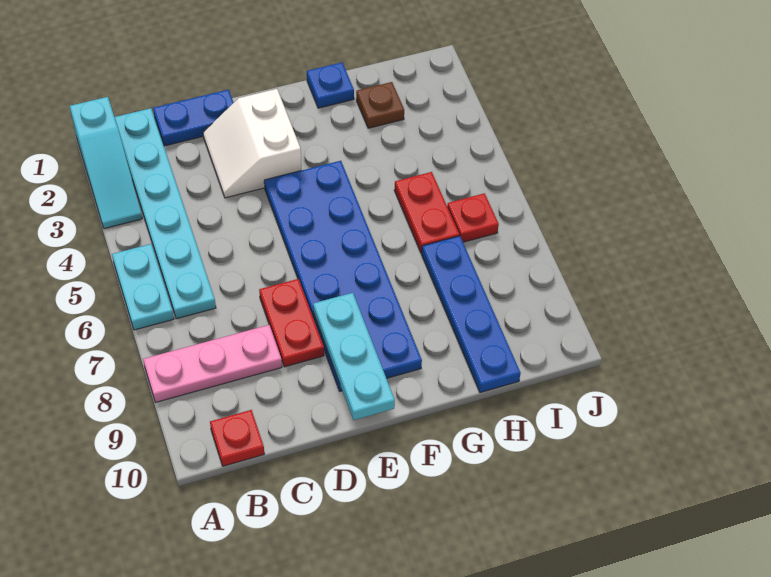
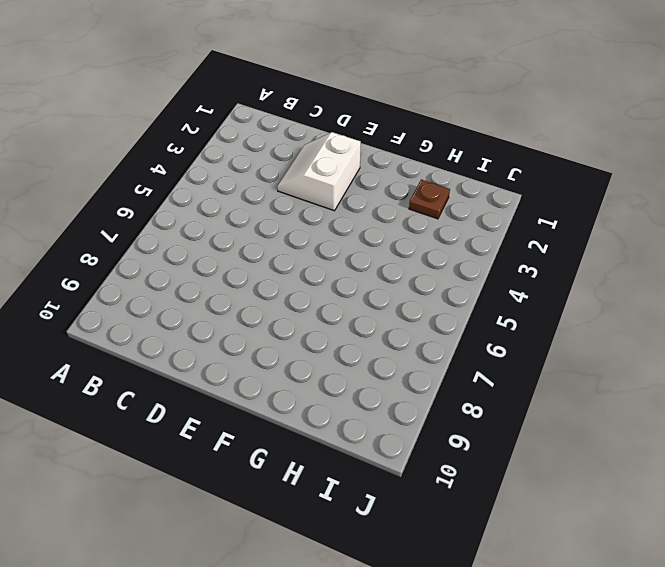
none -> cyan slope A1:A3 level 1 top 1
none -> cyan plate A5:A6 level 1
none -> pink plate A8:C8 level 1

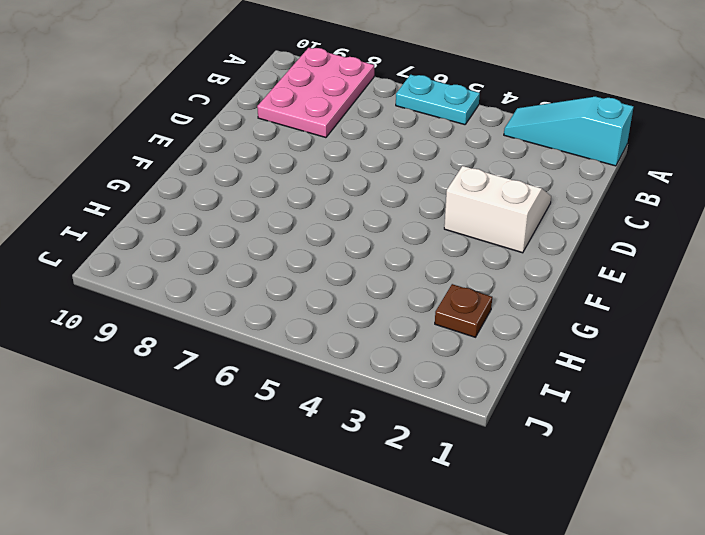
pink plate A8:C9 level 1 -> pink plate A8:C8 level 1
none -> cyan plate B1:B6 level 1
none -> red plate B10 level 1
none -> blue plate C1:D1 level 1

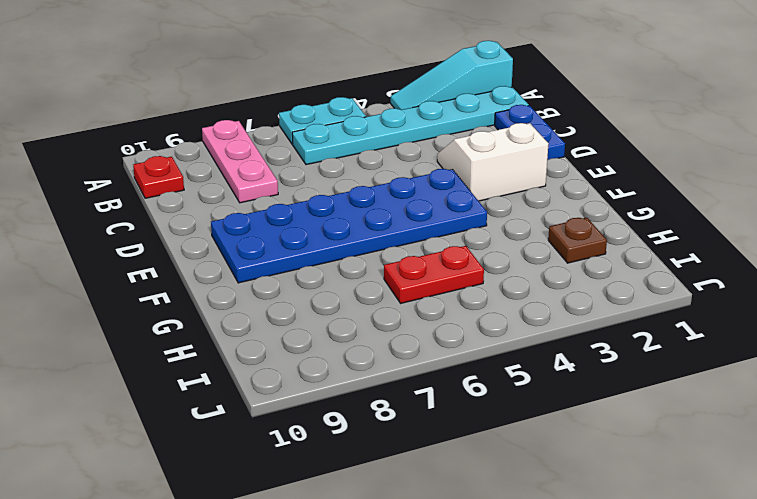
none -> red plate D7:D8 level 1
none -> blue plate G1 level 1
none -> blue plate H7:H10 level 1

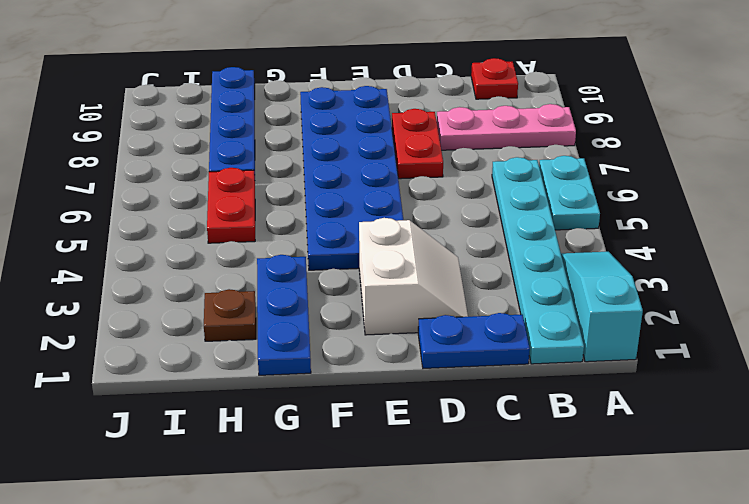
blue plate G1:G3 level 1 -> blue plate G1 level 1
none -> red plate I6 level 1
none -> cyan plate E8:E10 level 2

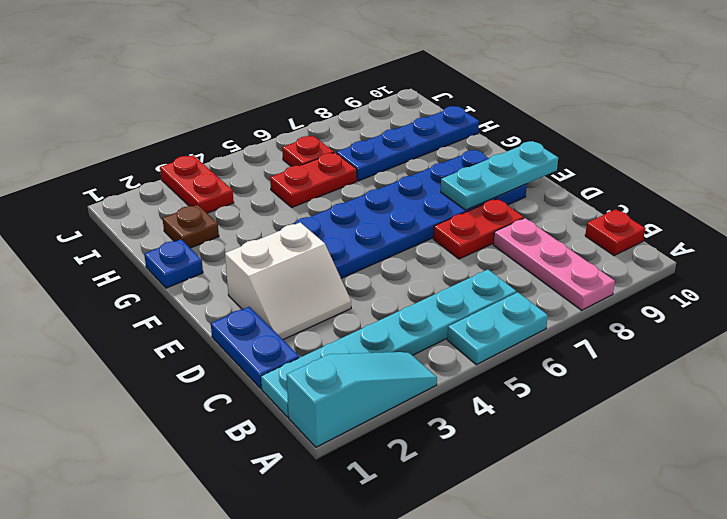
red plate I3:J3 level 1 -> none

